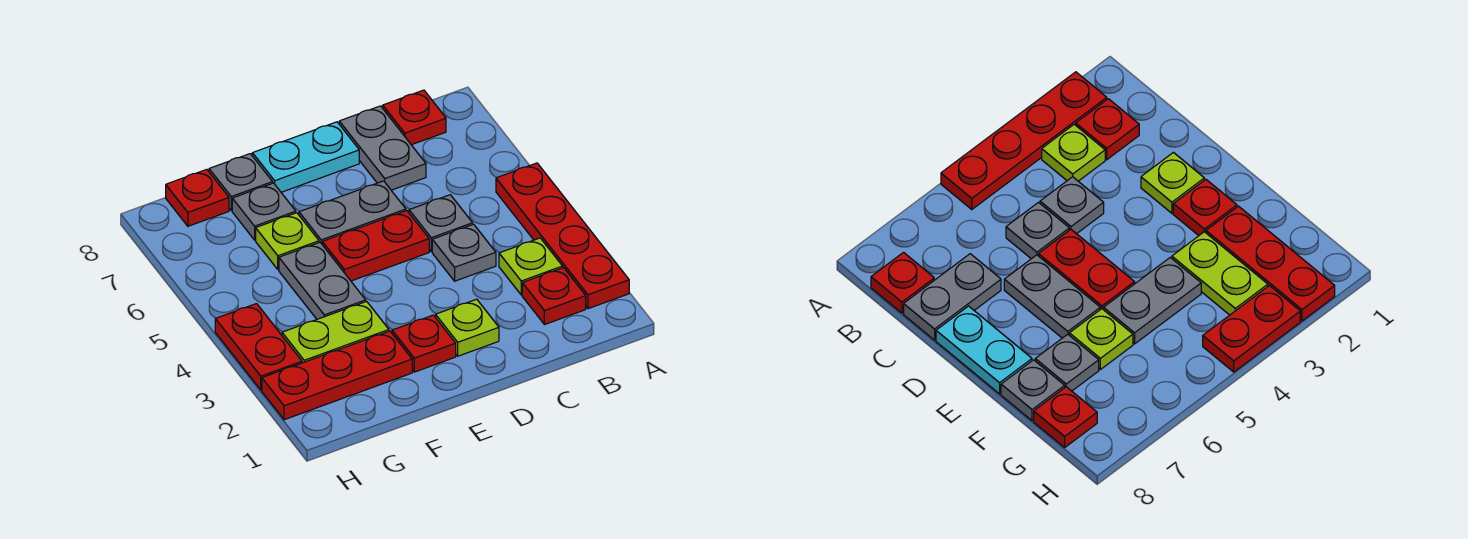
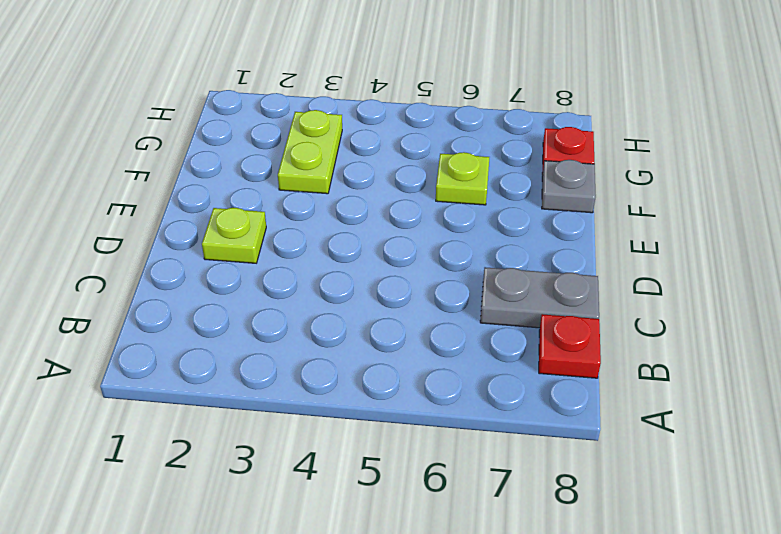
none -> red plate A2:A5 level 1
none -> red plate B2 level 1
none -> lime plate B3 level 1

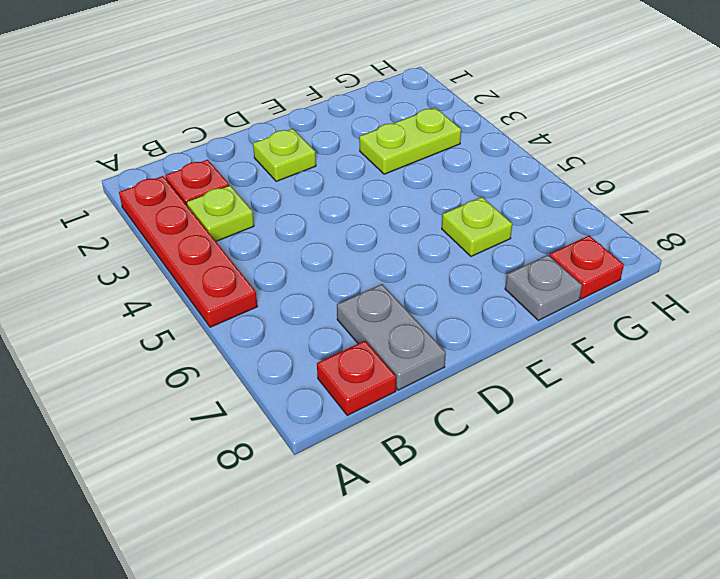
none -> grey plate C4 level 1
none -> grey plate C5 level 1
none -> red plate D5:E5 level 1

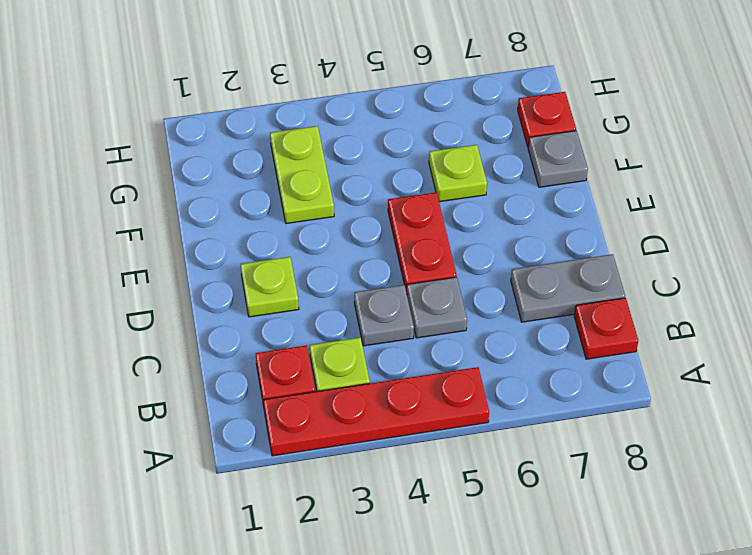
none -> grey plate D6:E6 level 1
none -> cyan plate D8:E8 level 1
none -> red plate E2 level 1

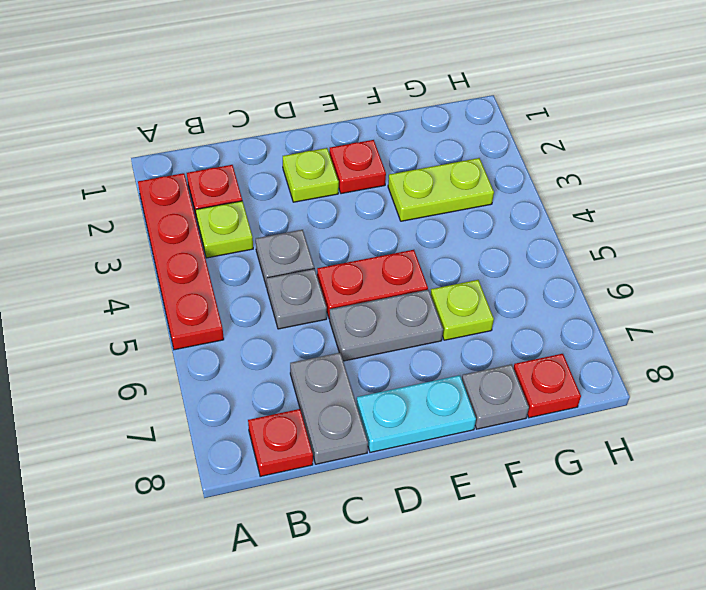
none -> red plate F2:H2 level 1
none -> grey plate F4:F5 level 1
none -> grey plate F7 level 1

